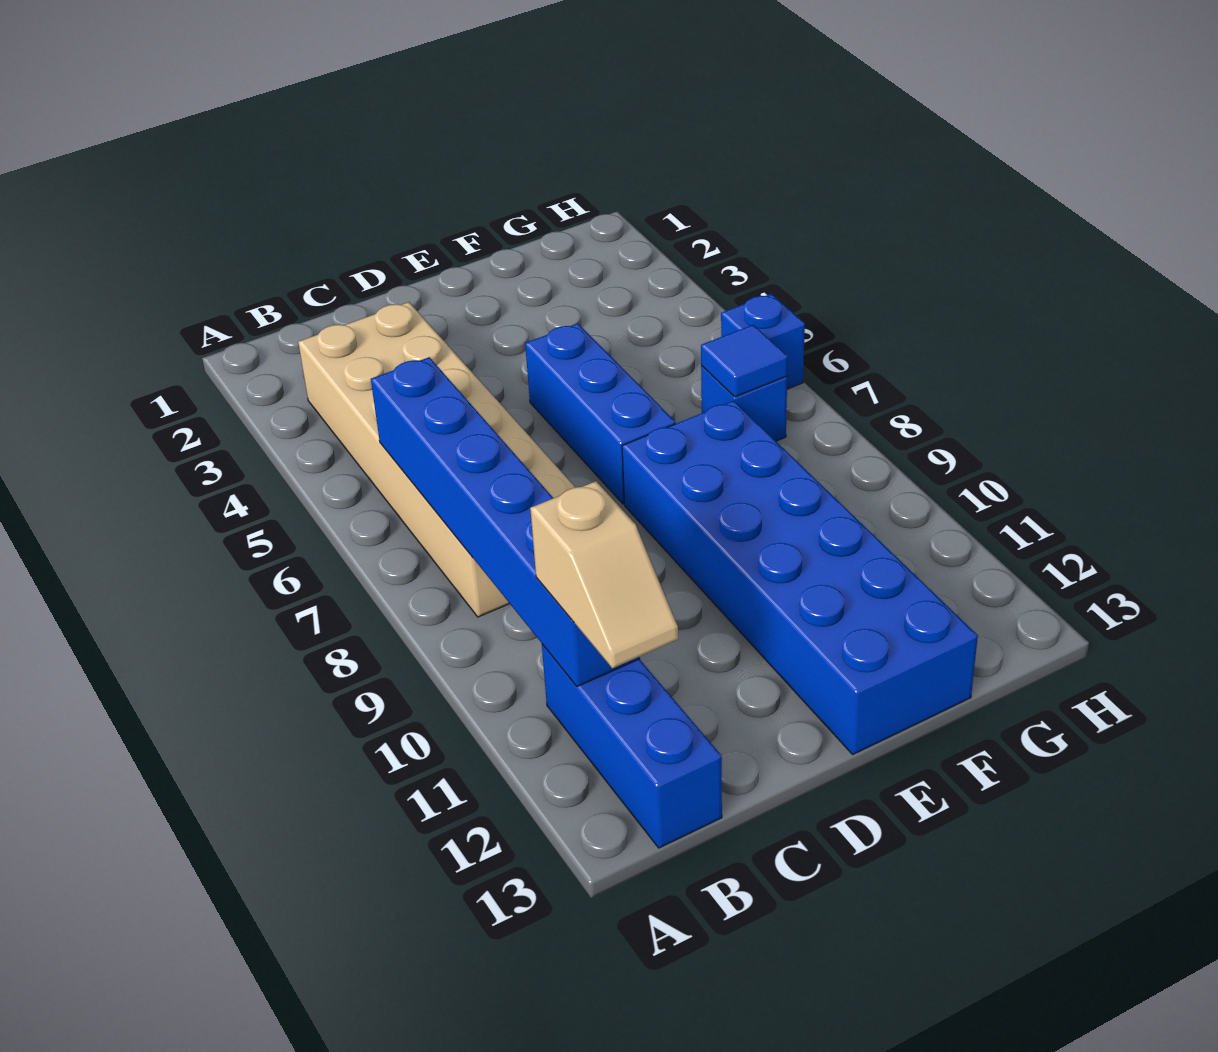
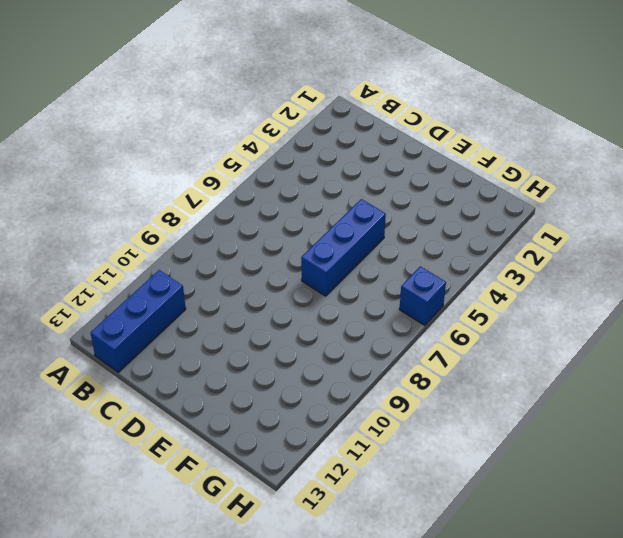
none -> tan brick B3:C8 level 1
none -> blue brick E8:F13 level 1

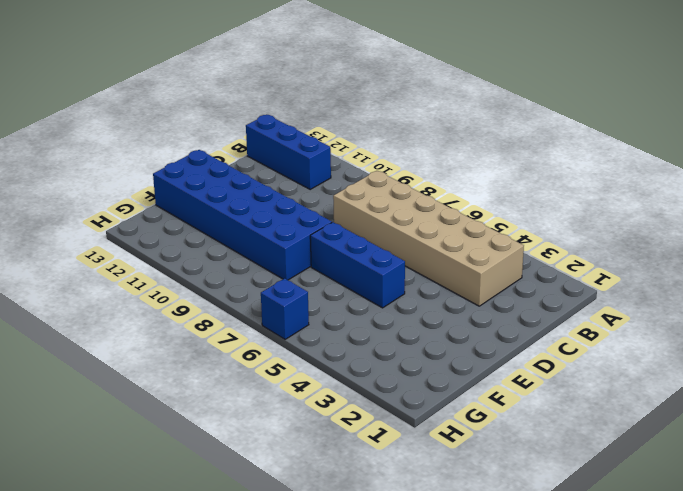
none -> blue brick G7 level 1
none -> blue brick B6:B11 level 2

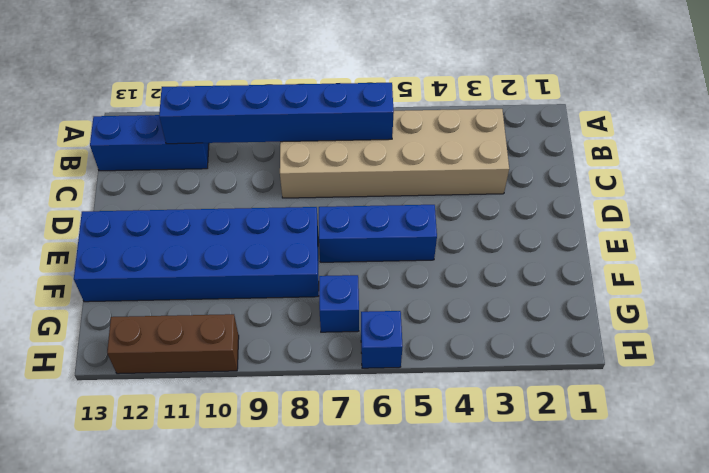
brown brick H10:H12 level 1 -> none
none -> blue tile G7 level 2
none -> tan slope B11:B12 level 3 top 11

